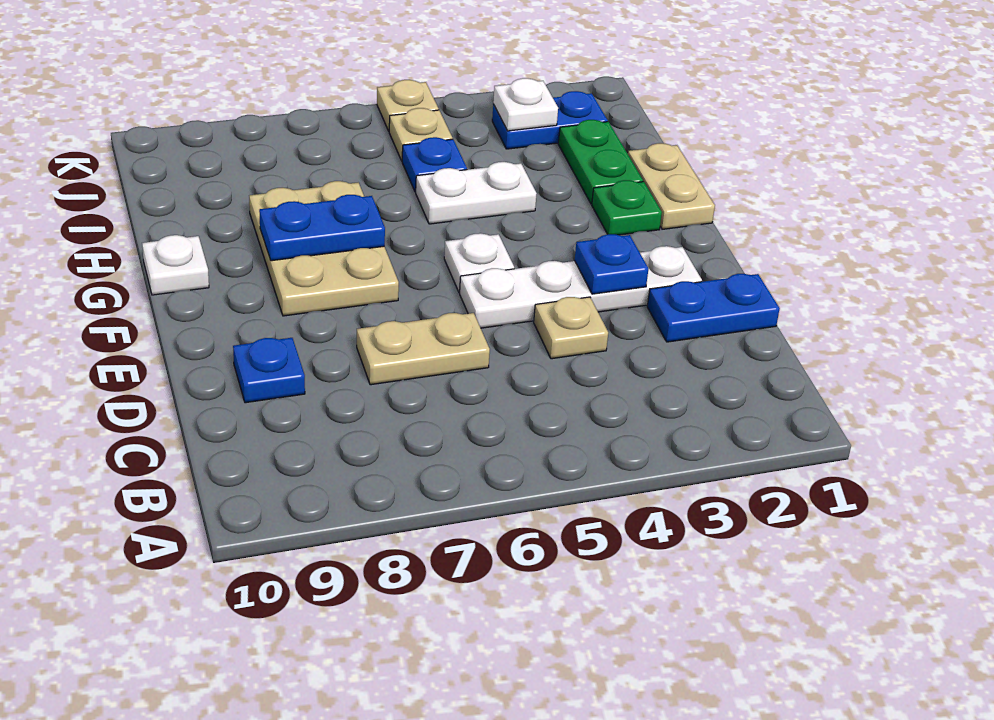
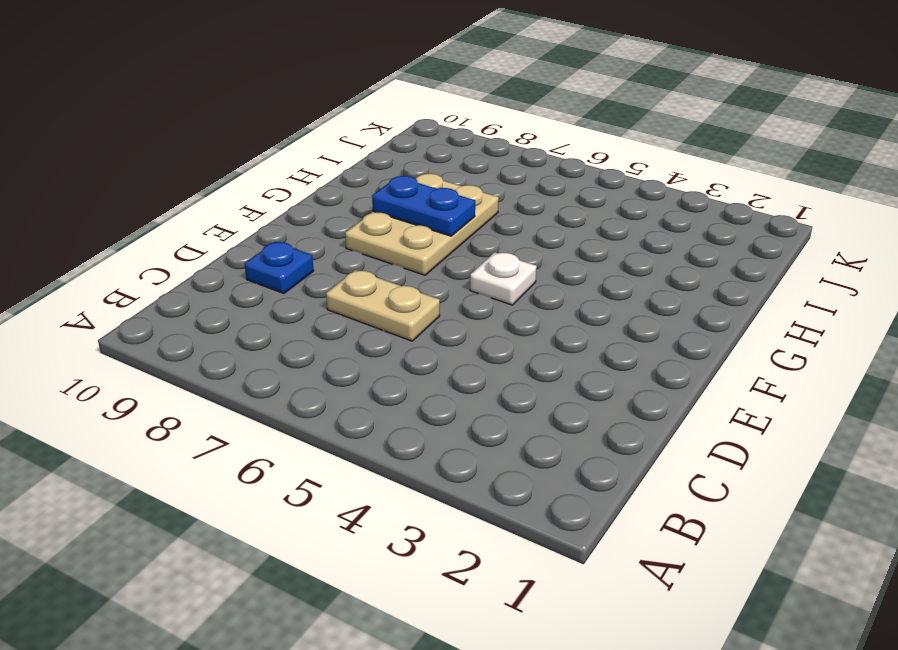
none -> blue plate D1:D2 level 1
none -> tan plate D4 level 1
none -> white plate E2:E5 level 1

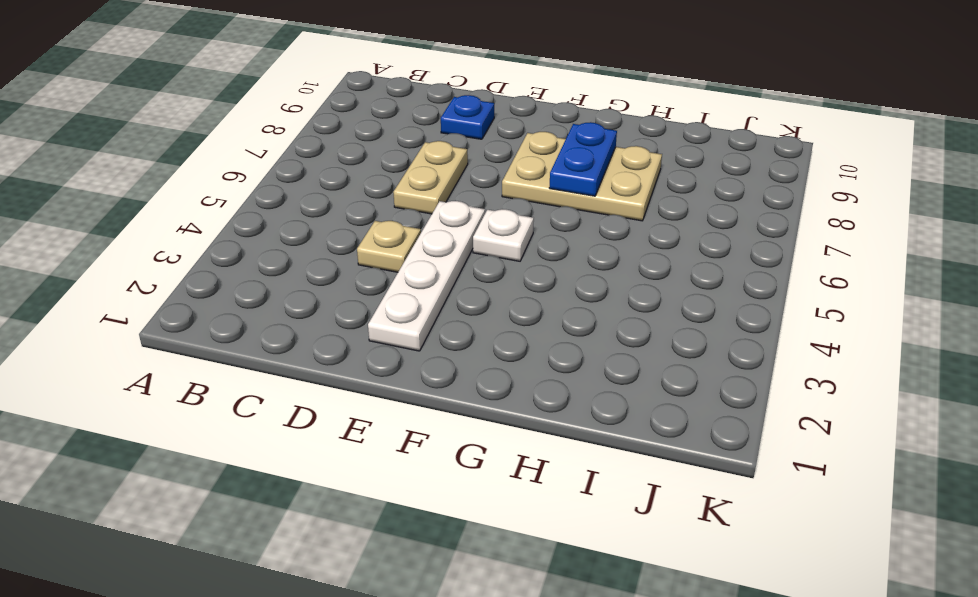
none -> blue plate D1:D2 level 1
none -> tan plate G1:H1 level 1
none -> green plate G2 level 1

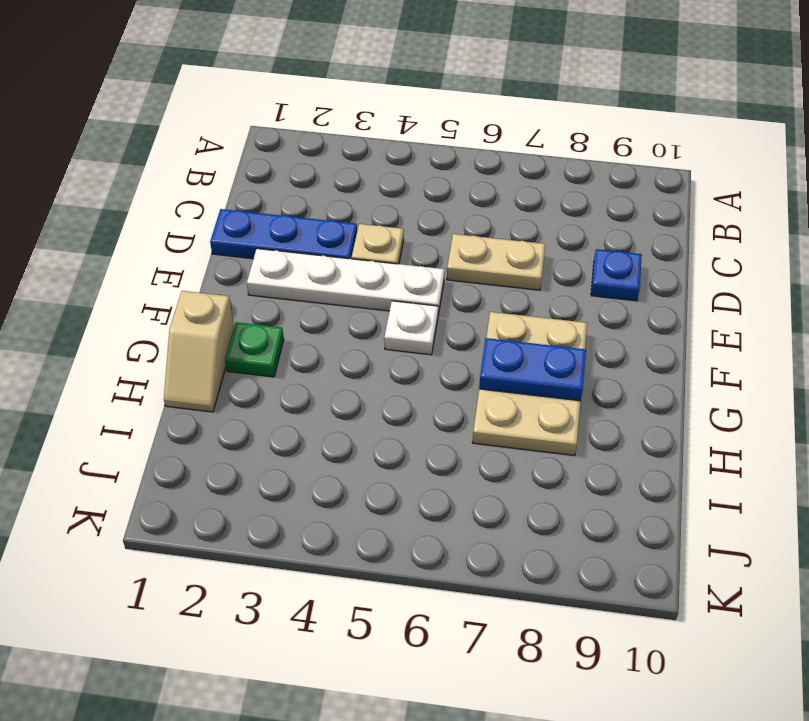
blue plate D1:D3 level 1 -> blue plate D1:D2 level 1
tan slope G1:H1 level 1 top G -> tan plate G1:H1 level 1
none -> white plate G10 level 1
none -> green plate H2:I2 level 1
none -> white plate H4:H5 level 1

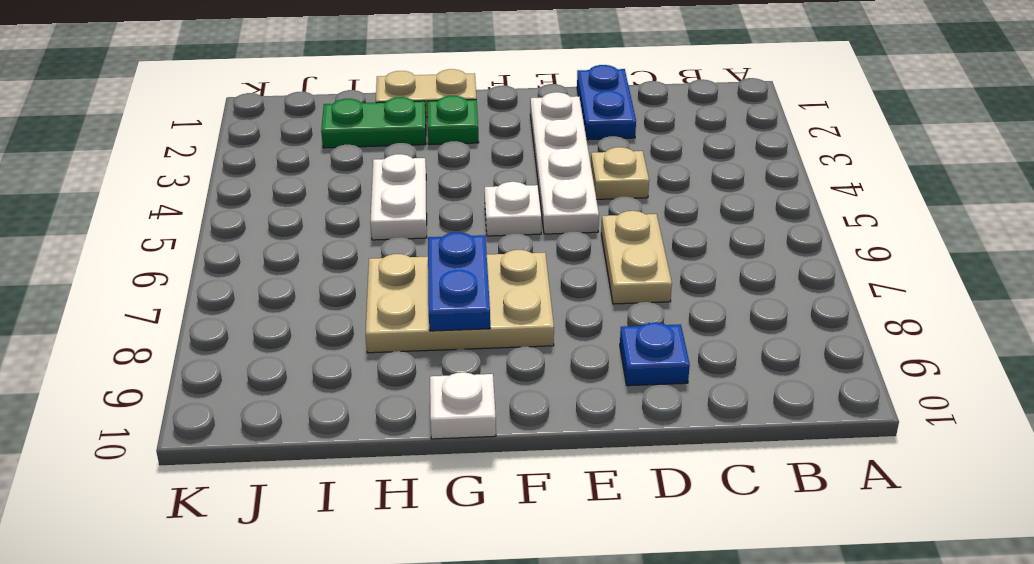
none -> blue plate I5 level 1
none -> blue plate J2:J3 level 1
none -> tan plate J5 level 1

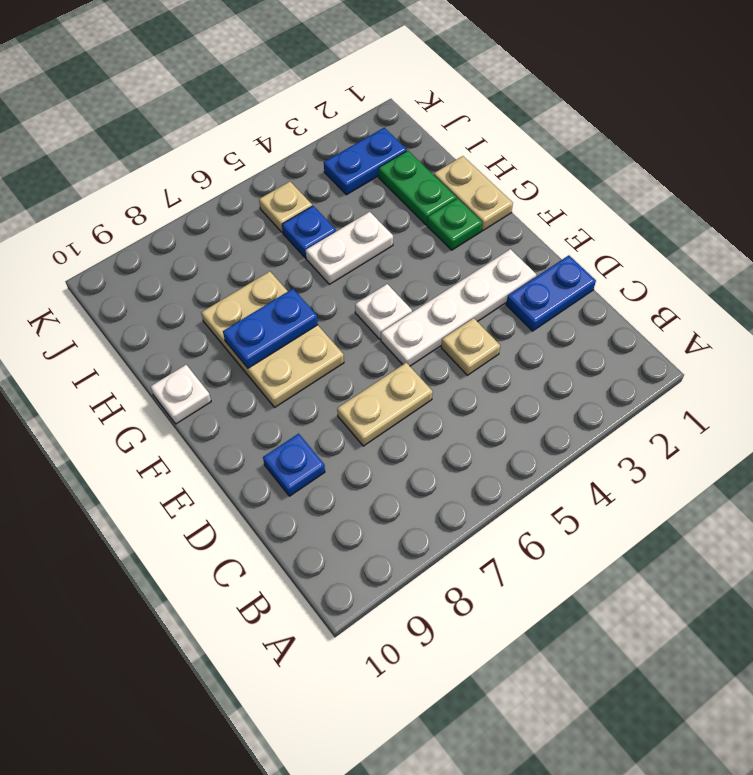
none -> tan plate K5 level 1
none -> blue plate E3 level 2
none -> white plate J3 level 2

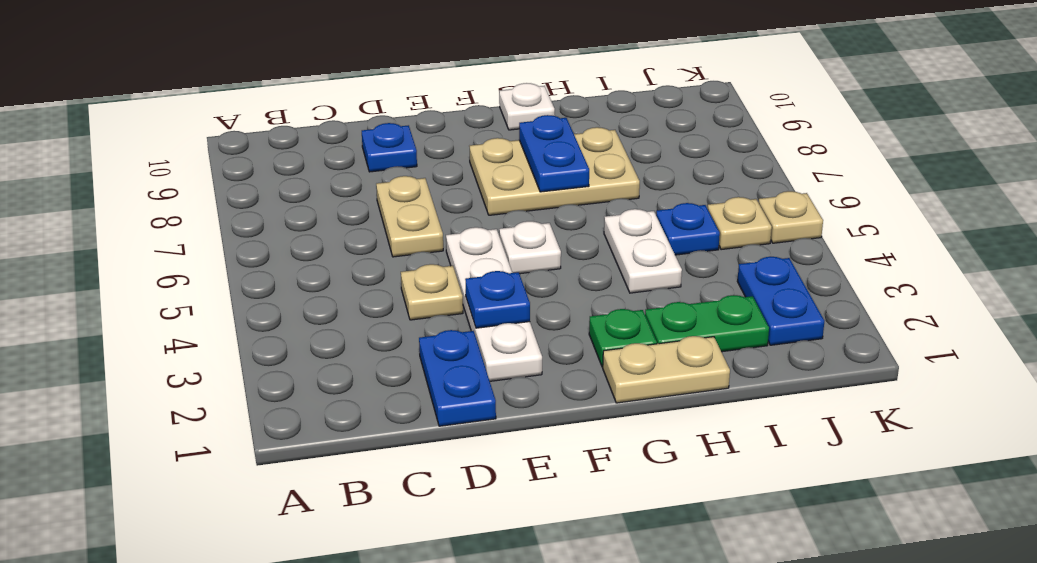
none -> white plate J3 level 2

